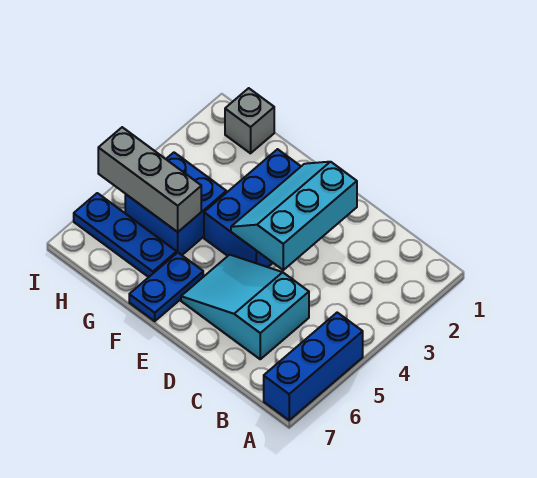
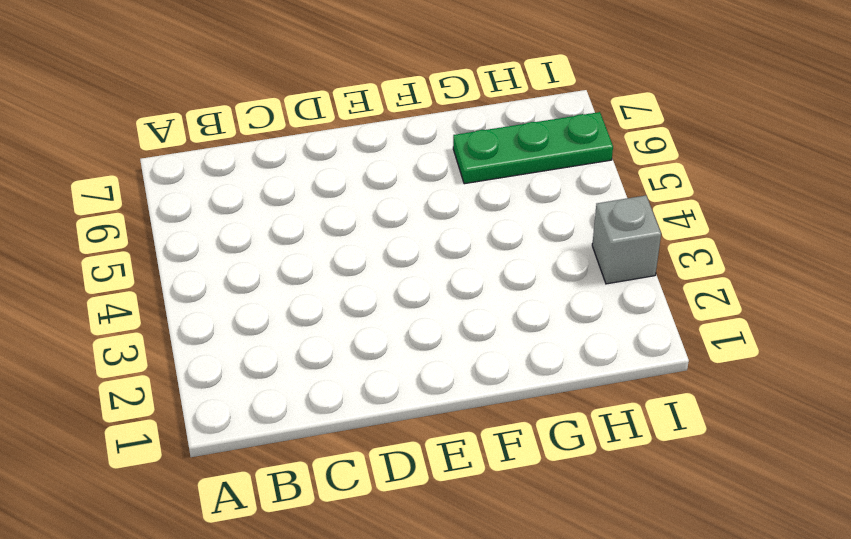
green plate G6:I6 level 1 -> blue plate G6:I6 level 1
grey brick I3 level 1 -> grey brick H1 level 1
none -> blue brick A5:A7 level 1
none -> cyan slope C5:E6 level 1 top C

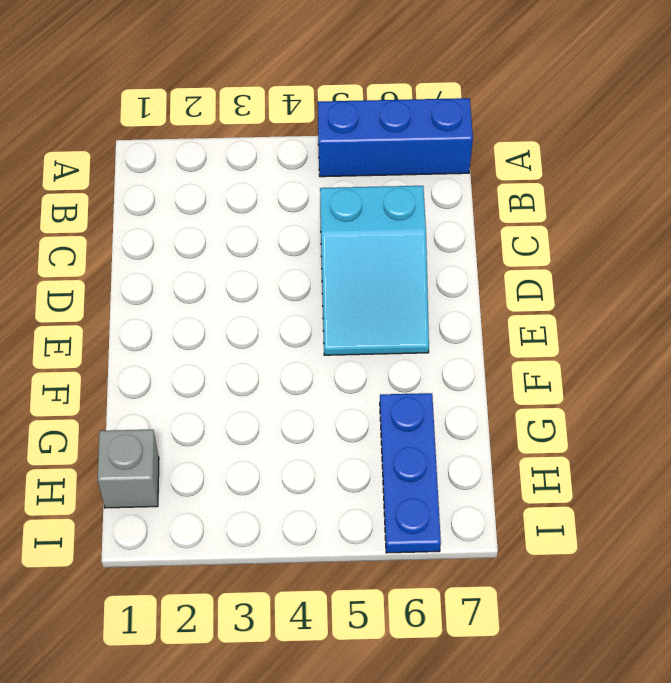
none -> blue brick E2:F4 level 1
none -> blue plate F6:F7 level 1

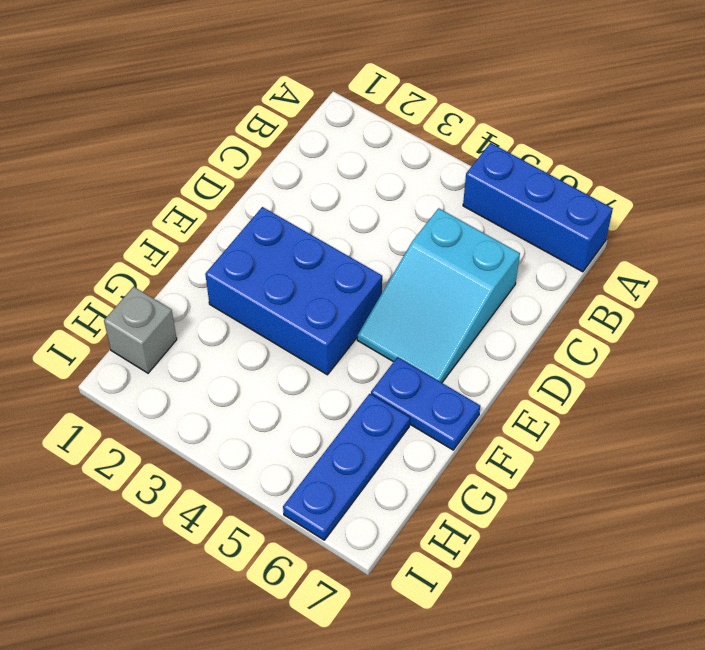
none -> blue brick G4:H5 level 1
none -> cyan slope D2:E4 level 2 top D

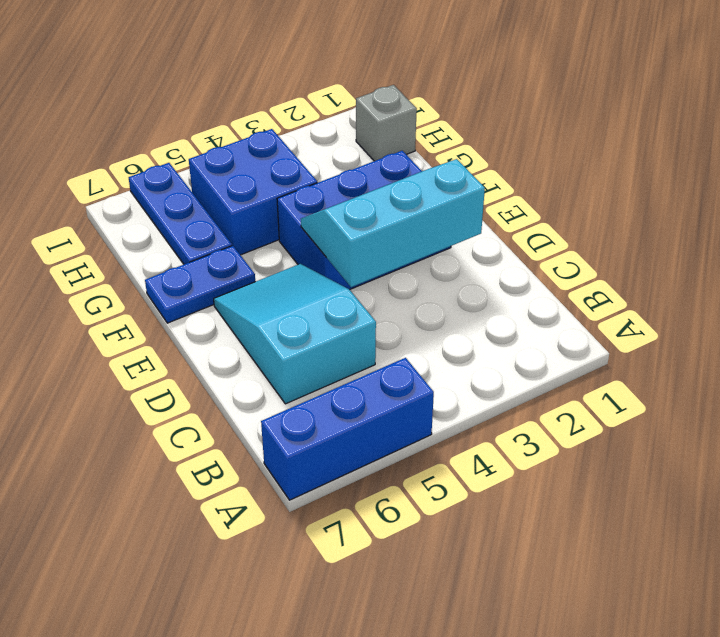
none -> grey brick G5:I5 level 2

